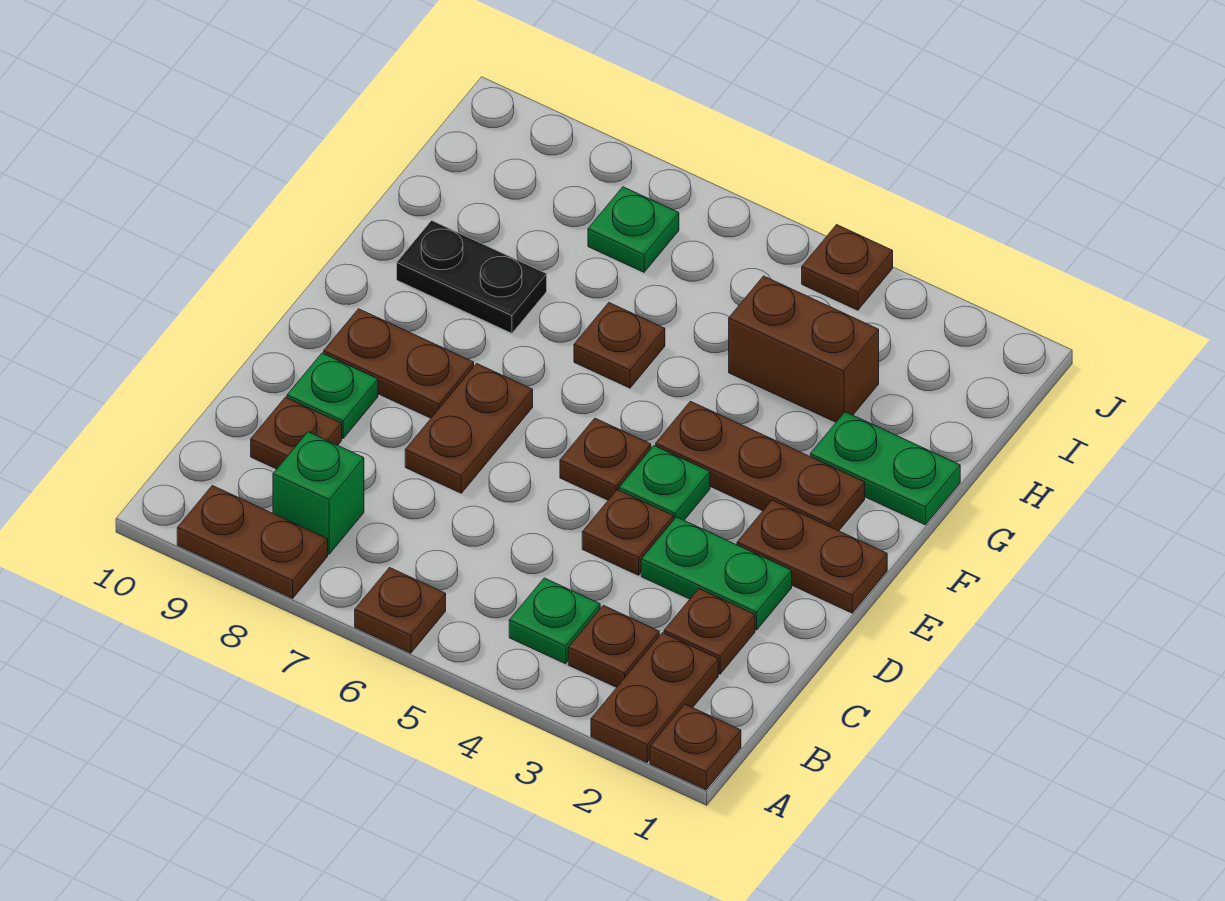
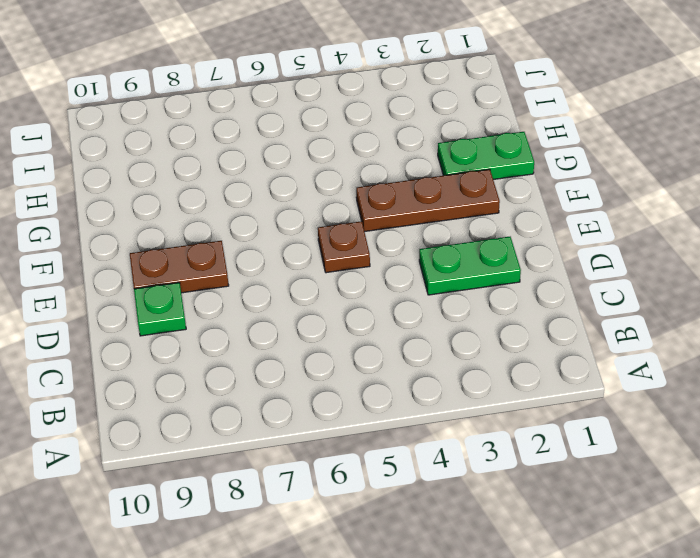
none -> brown plate A1 level 1
none -> brown plate A2:B2 level 1
none -> brown plate A6 level 1

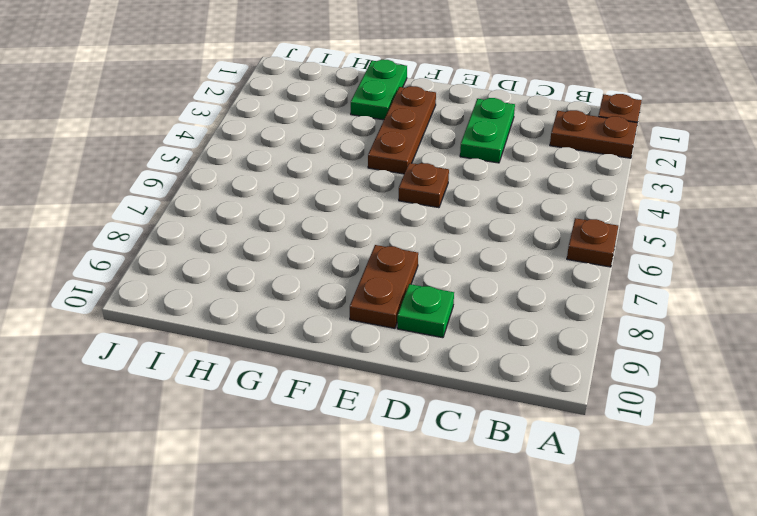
none -> brown plate A8:A9 level 1
none -> brown plate B3 level 1
none -> green plate B4 level 1

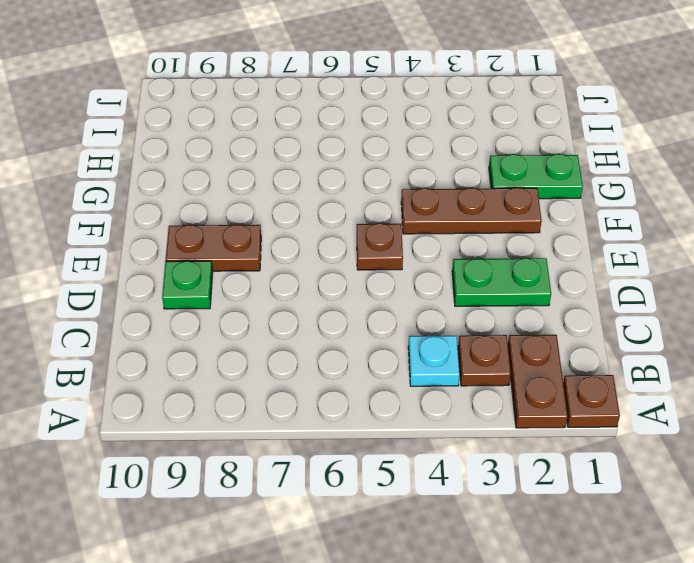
cyan plate B4 level 1 -> green plate B4 level 1
none -> brown plate A6 level 1
none -> brown plate A8:A9 level 1
none -> green brick B8 level 1

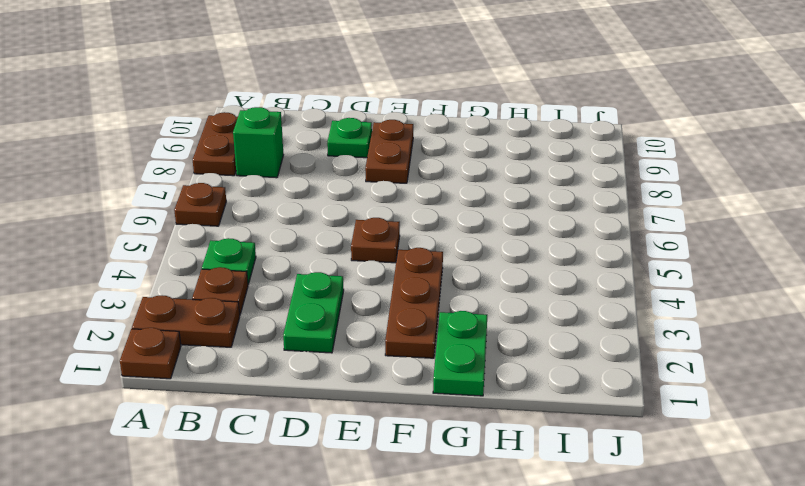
none -> brown plate C2 level 1
none -> brown plate C9 level 1
none -> brown plate D4 level 1

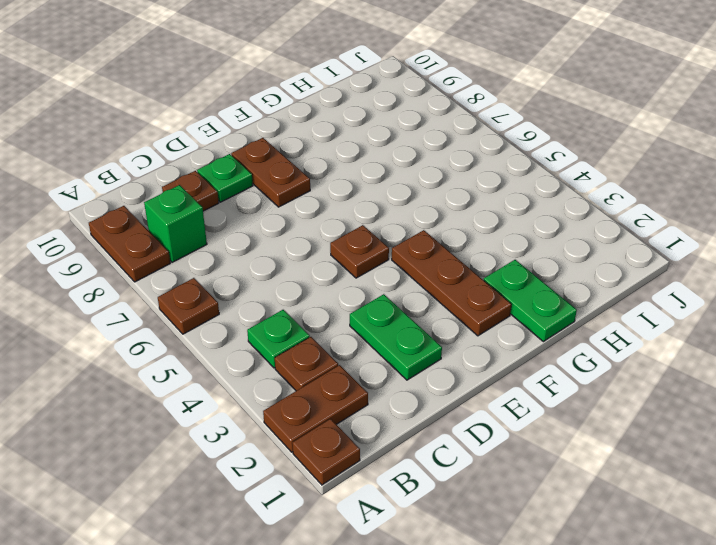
none -> brown plate C2 level 1
none -> brown plate D4 level 1
none -> brown plate D7:E7 level 1

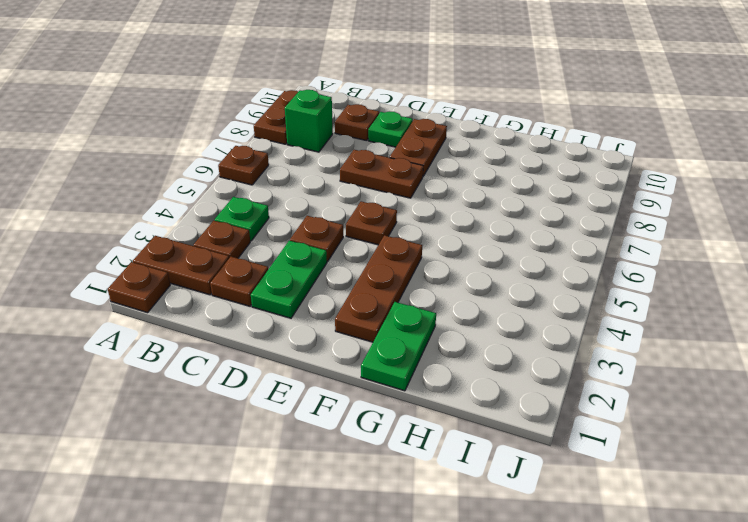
none -> brown plate E1:E2 level 1
none -> green plate E4 level 1
none -> brown plate G6 level 1

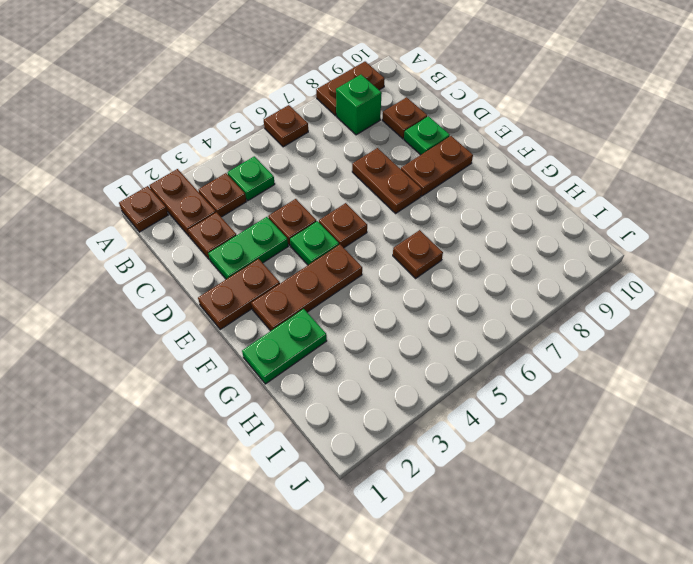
none -> black plate G8:G9 level 1
none -> brown brick H3:H4 level 1
none -> green plate I7 level 1

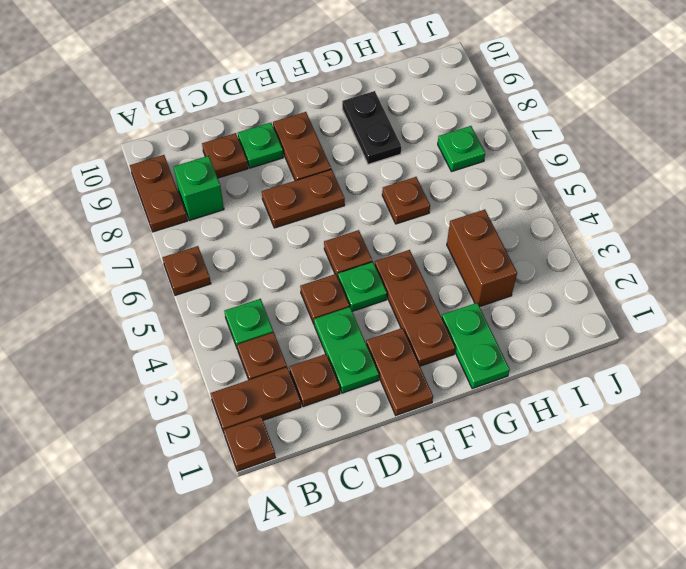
none -> brown plate J4 level 1

